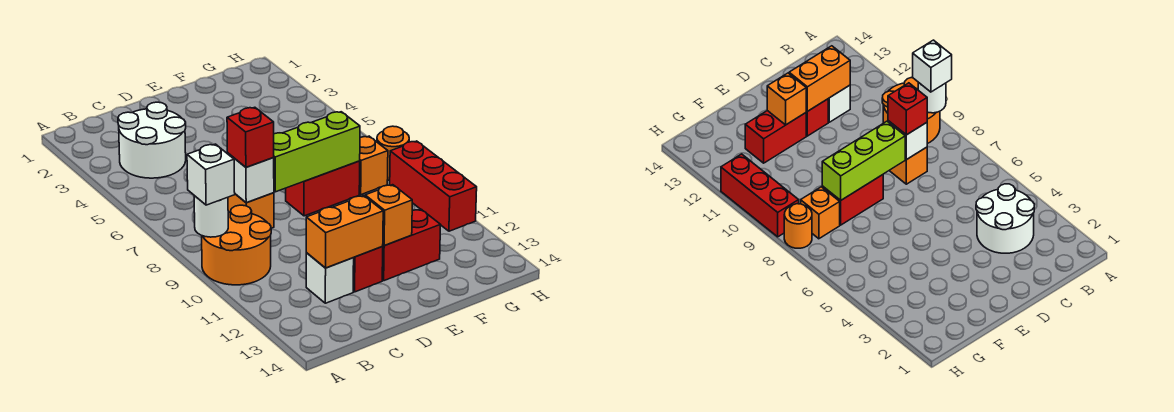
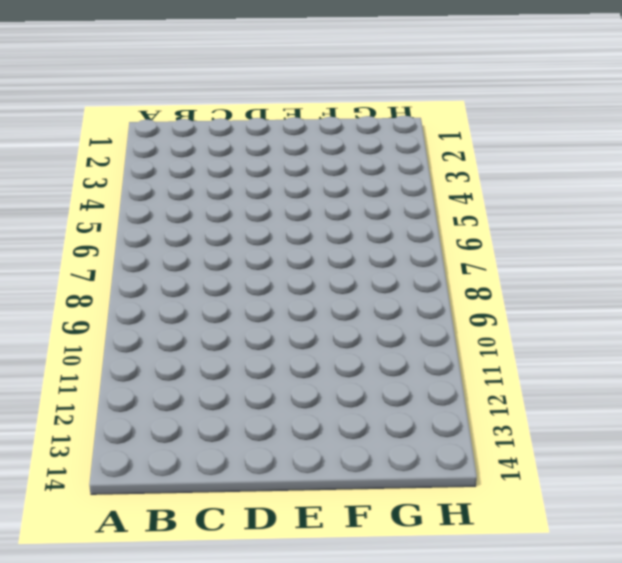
none -> orange round brick A9:B10 level 1
none -> white round brick B3:C4 level 1
none -> orange brick C8 level 1

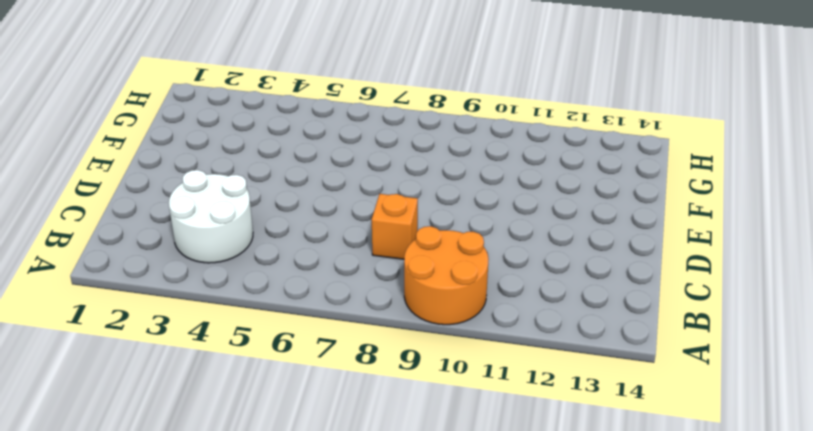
none -> white brick C12 level 1
none -> red brick D12 level 1
none -> red brick E8:F8 level 1

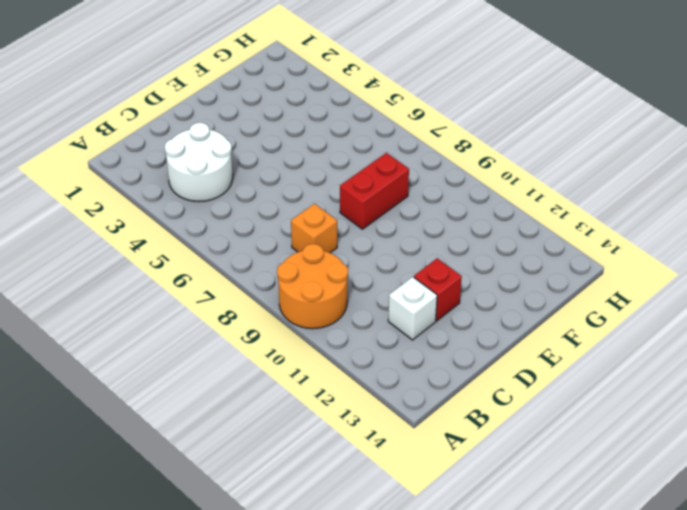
none -> red brick E12:F12 level 1
none -> orange brick G8 level 1
none -> orange round brick H8 level 1

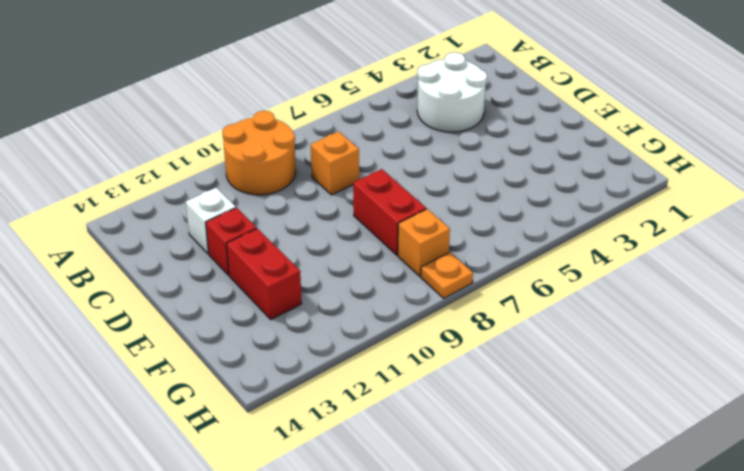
orange plate H8 level 1 -> orange round brick H8 level 1
none -> red brick H9:H11 level 1
none -> white round brick A9 level 2
none -> white brick C8 level 2

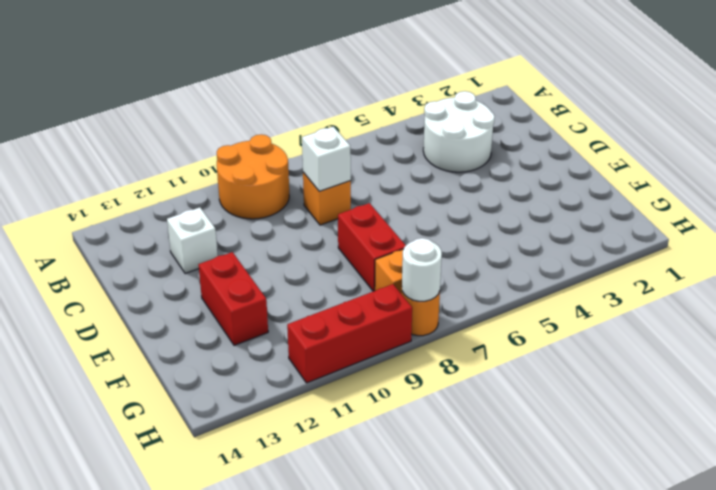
white round brick H8 level 2 -> white round brick A9 level 2
none -> red brick D12 level 1
none -> orange brick C12:D12 level 2
none -> lime brick D8:F8 level 2

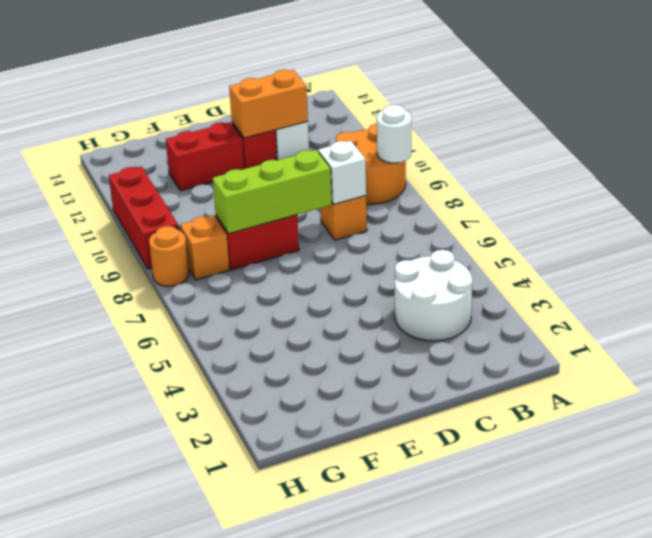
none -> orange brick E12 level 2
none -> white brick A9 level 3
none -> red brick C8 level 3

